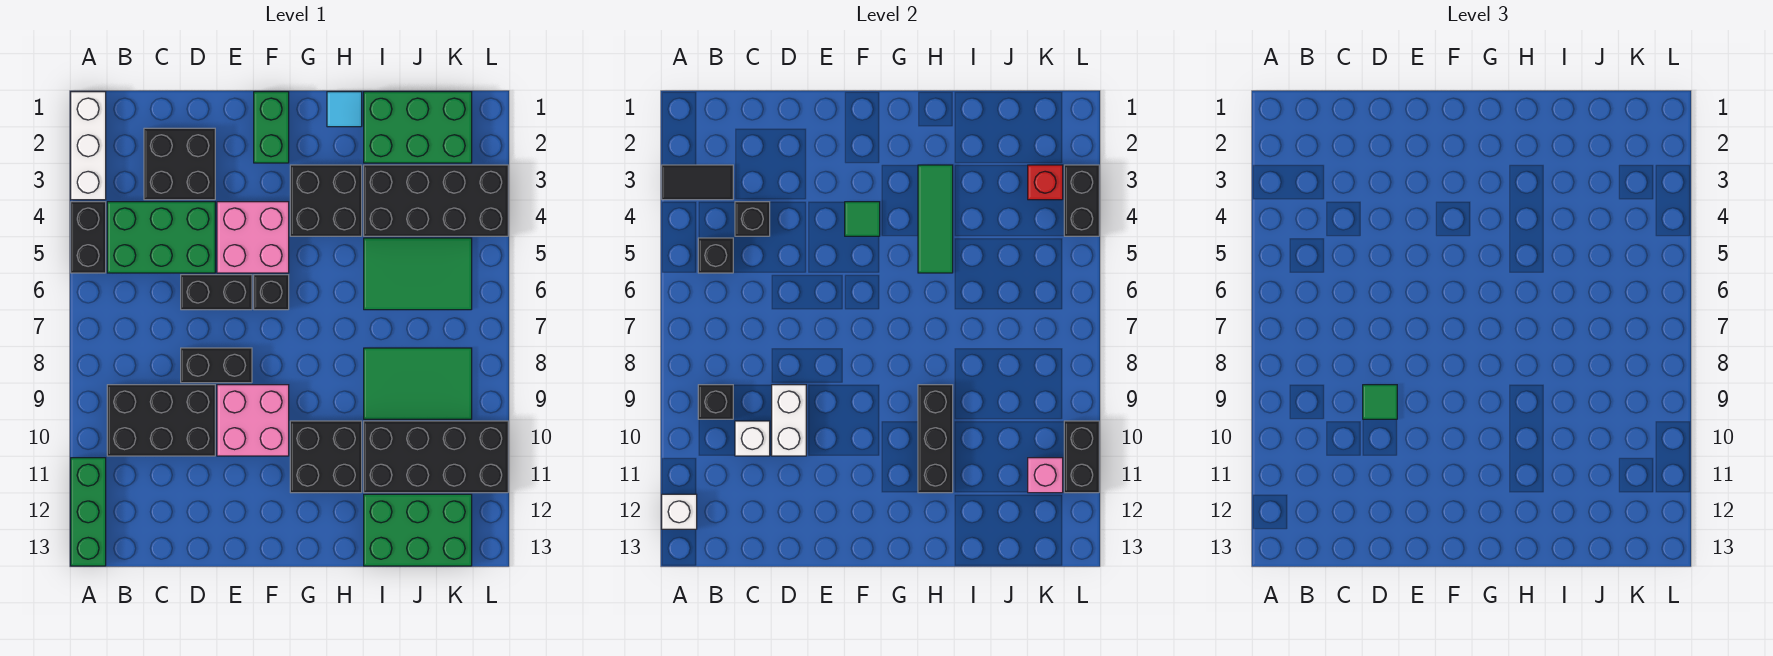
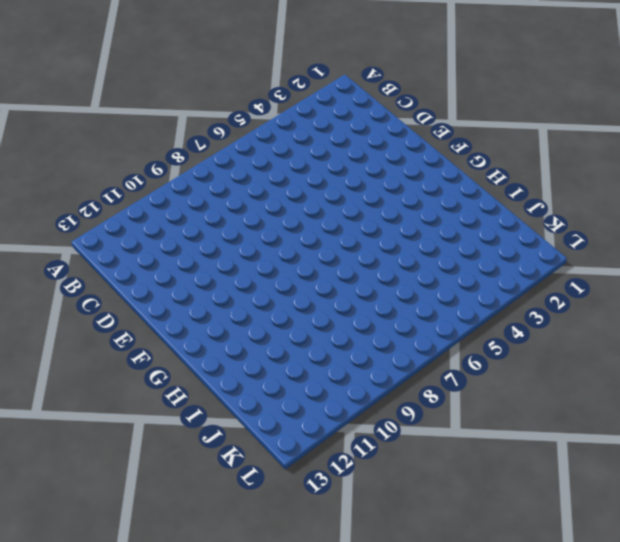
none -> white brick A1:A3 level 1
none -> black brick A4:A5 level 1
none -> green brick A11:A13 level 1
none -> green brick B4:D5 level 1

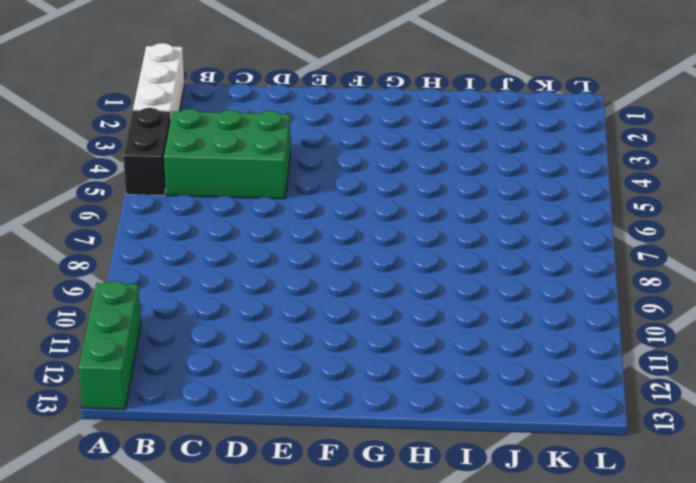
none -> black brick B9:D10 level 1
none -> black brick C2:D3 level 1
none -> black brick D6:E6 level 1
none -> black brick D8:E8 level 1

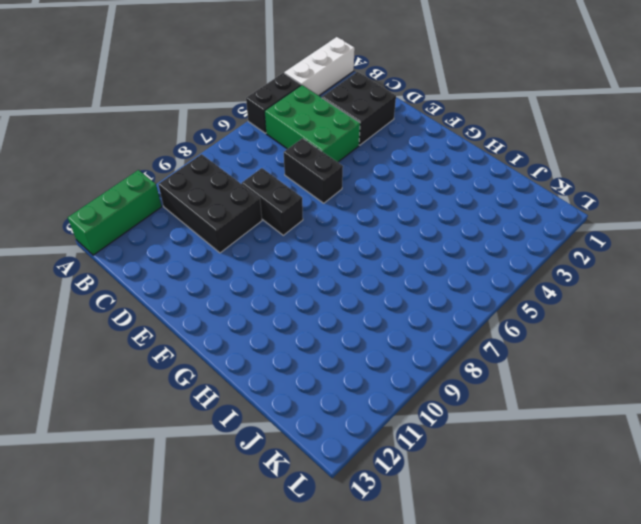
none -> pink brick E4:F5 level 1
none -> pink brick E9:F10 level 1
none -> green brick F1:F2 level 1
none -> black brick F6 level 1

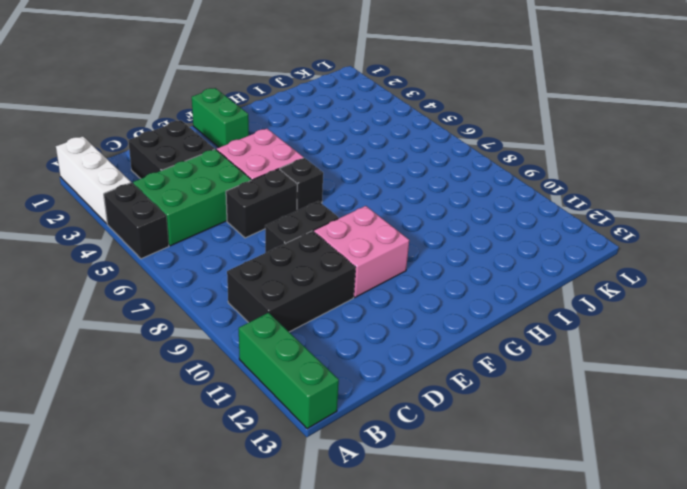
none -> black brick G3:H4 level 1
none -> black brick G10:H11 level 1
none -> cyan tile H1 level 1
none -> green brick I1:K2 level 1

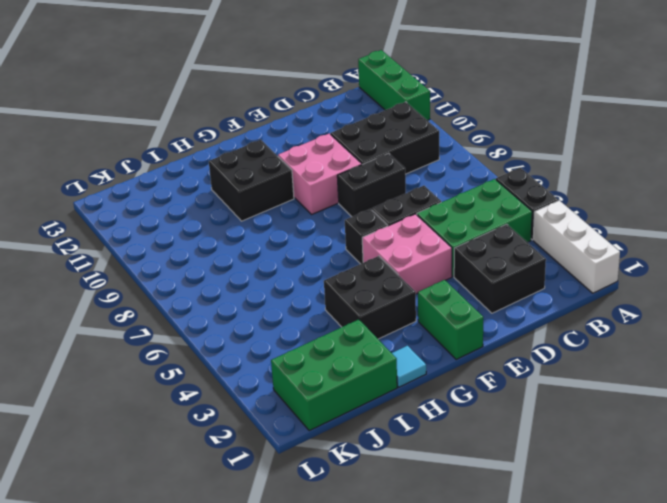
none -> black brick I3:L4 level 1
none -> green tile I5:K6 level 1
none -> green tile I8:K9 level 1
none -> black brick I10:L11 level 1

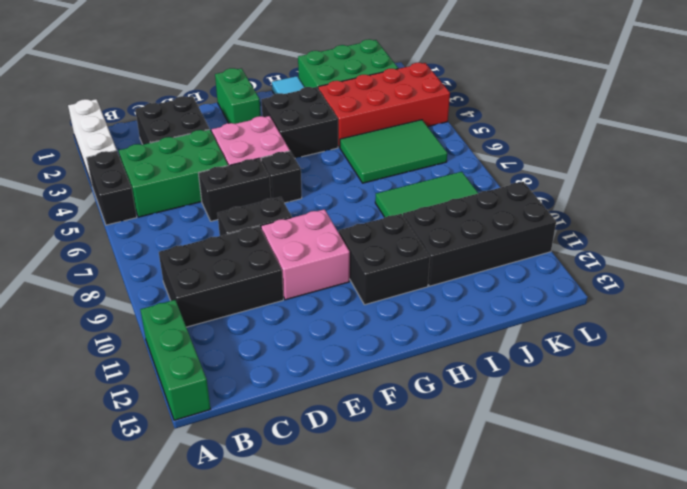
red brick I3:L4 level 1 -> black brick I3:L4 level 1
none -> green brick I12:K13 level 1
none -> black tile A3:B3 level 2
none -> white brick A12 level 2
none -> black brick B5 level 2

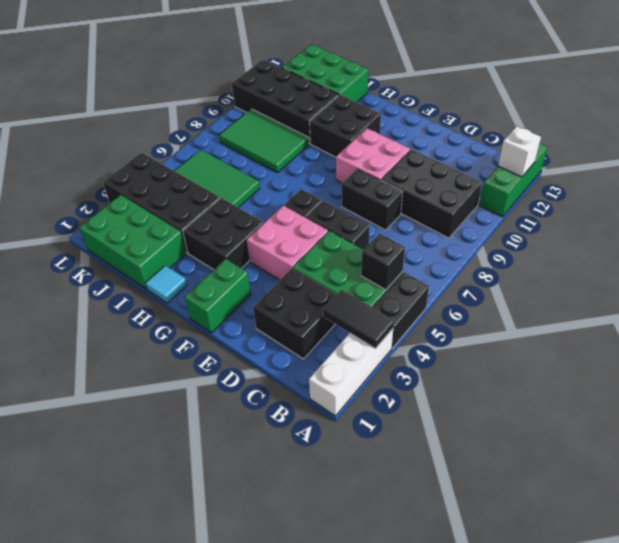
none -> black brick B9 level 2
none -> black brick C4 level 2
none -> white brick C10 level 2
none -> white brick D9:D10 level 2

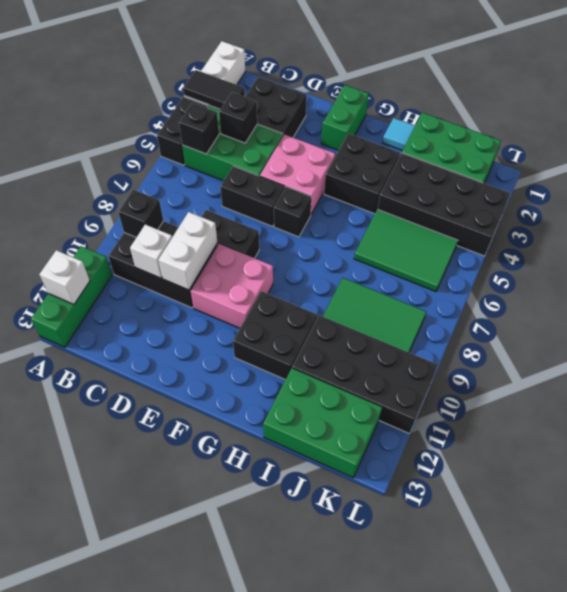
none -> green tile F4 level 2
none -> green tile H3:H5 level 2
none -> black brick H9:H11 level 2
none -> red brick K3 level 2

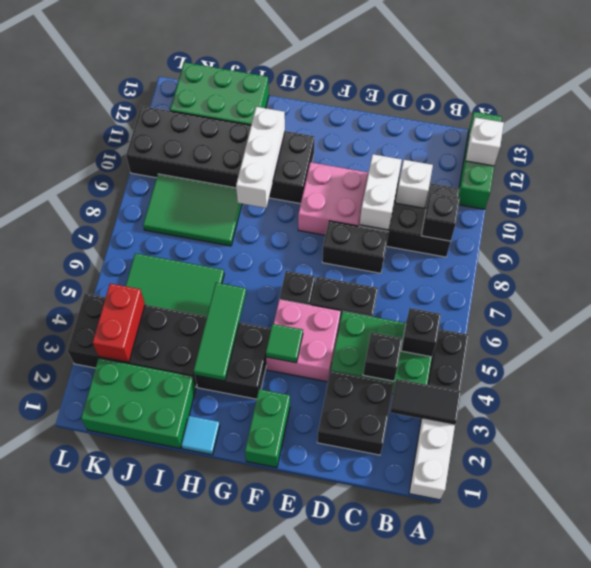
white brick H9:H11 level 2 -> black brick H9:H11 level 2
red brick K3:K4 level 2 -> red brick K3 level 2
none -> pink brick K11 level 2
none -> black brick L3:L4 level 2
none -> black brick L10:L11 level 2
none -> green tile D9 level 3

